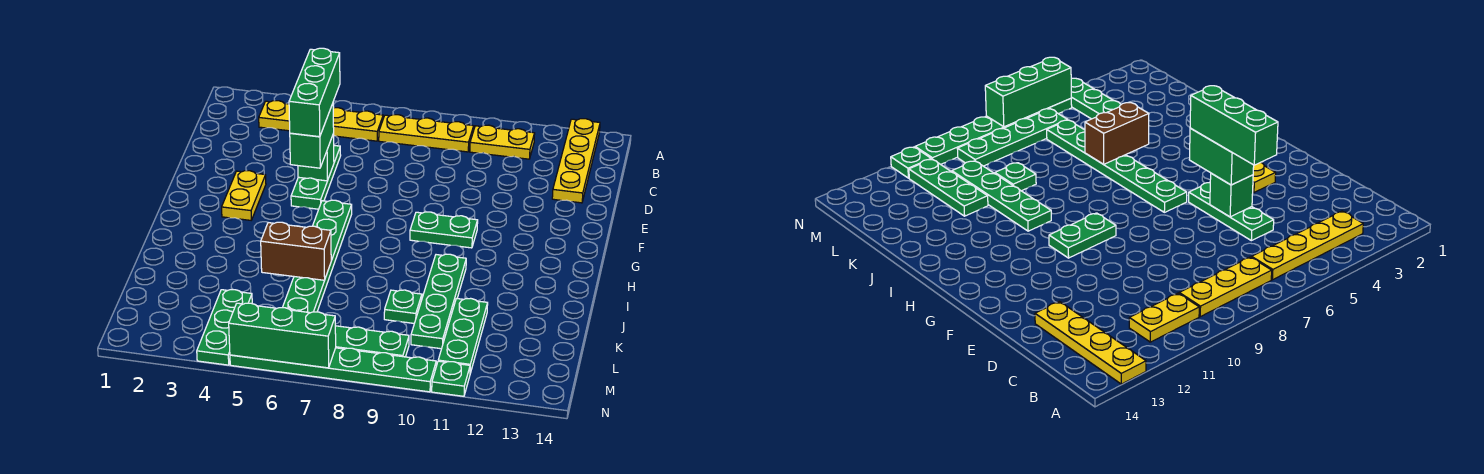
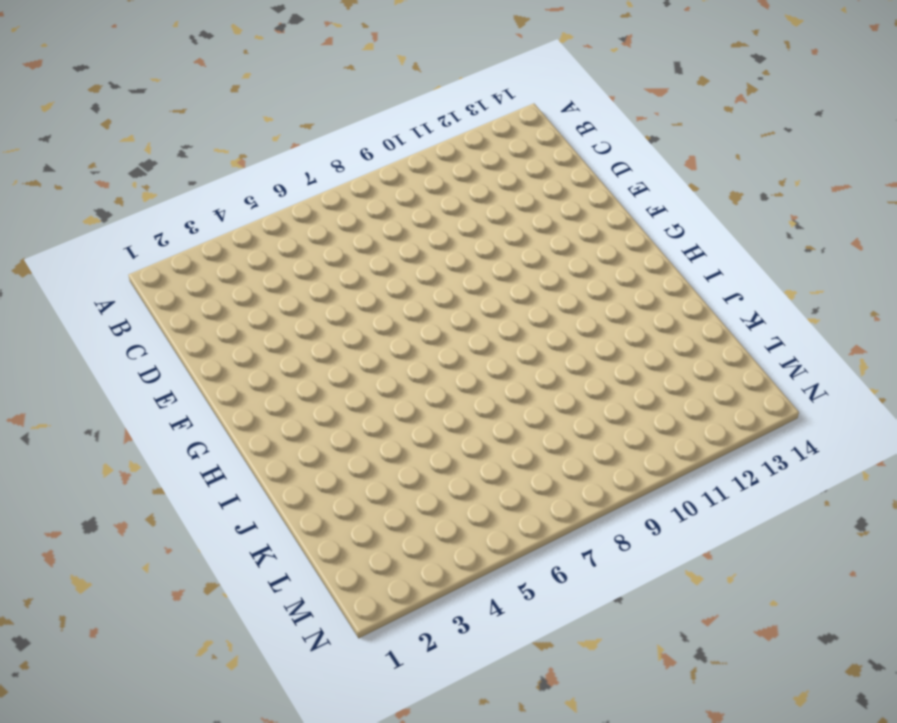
none -> yellow plate A13:D13 level 1
none -> yellow plate B3:B6 level 1
none -> yellow plate B7:B9 level 1

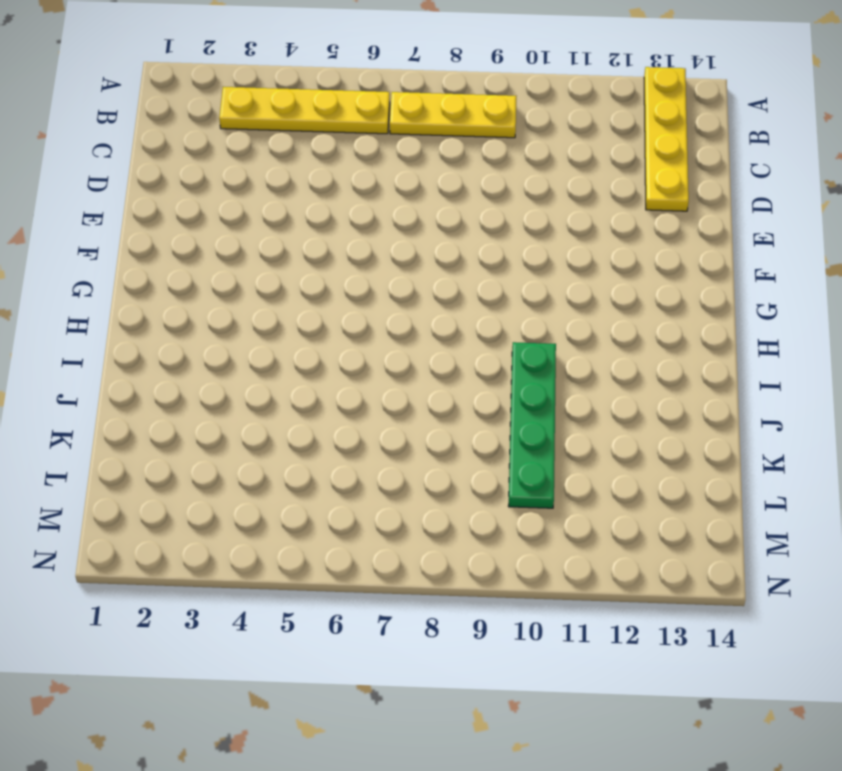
none -> yellow plate B10:B11 level 1
none -> green plate D5:F5 level 1
none -> yellow plate F3:G3 level 1

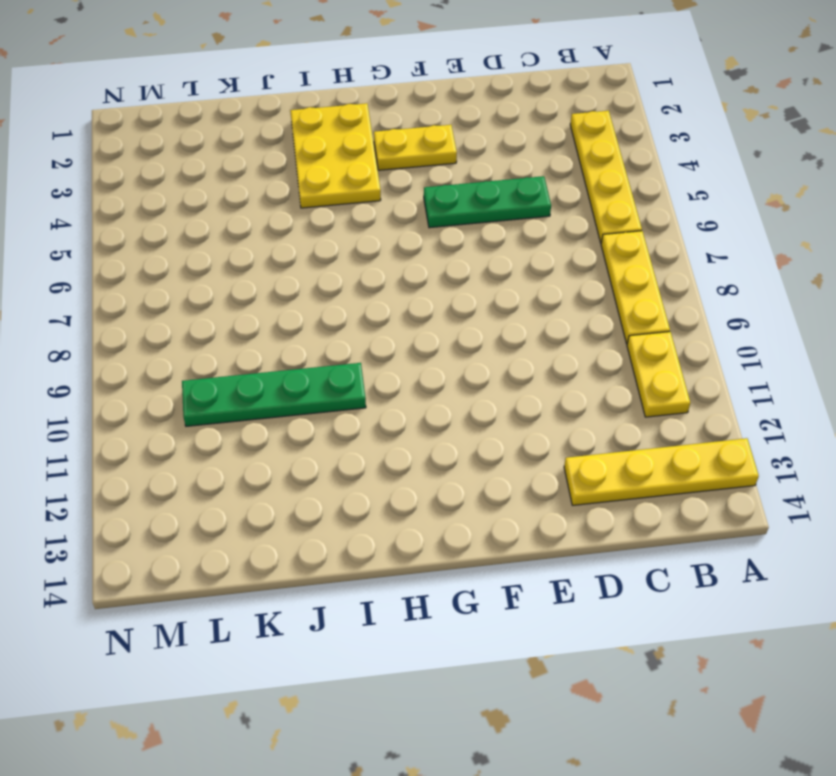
yellow plate H2:I4 level 1 -> none
none -> green plate G6:L6 level 1
none -> green plate G9:G10 level 1
none -> green plate K9 level 1

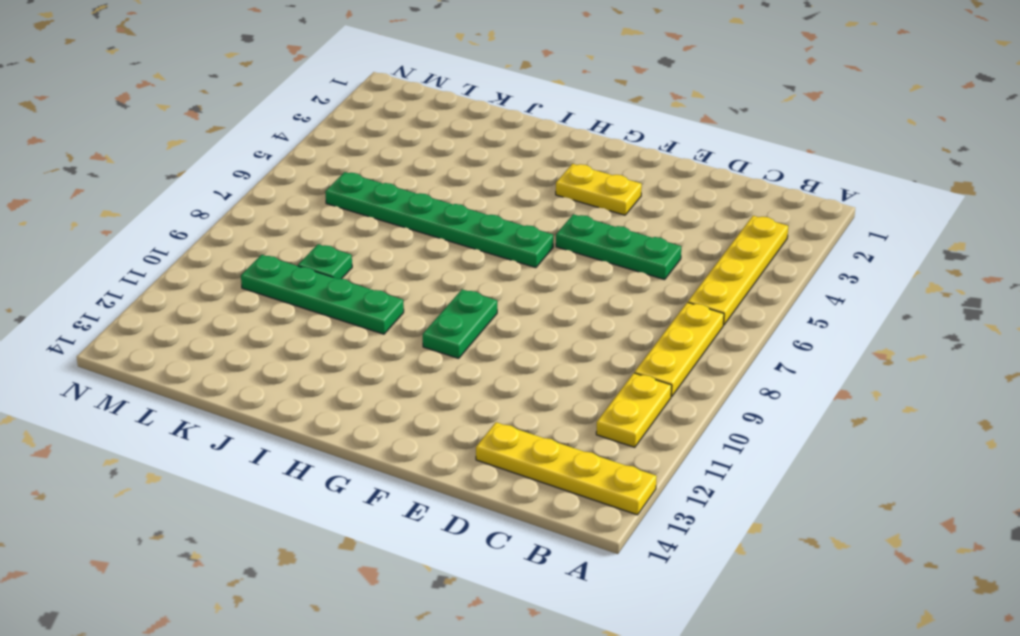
none -> green plate K11:M11 level 1
none -> green plate L4:N4 level 1
none -> green plate M6:M9 level 1

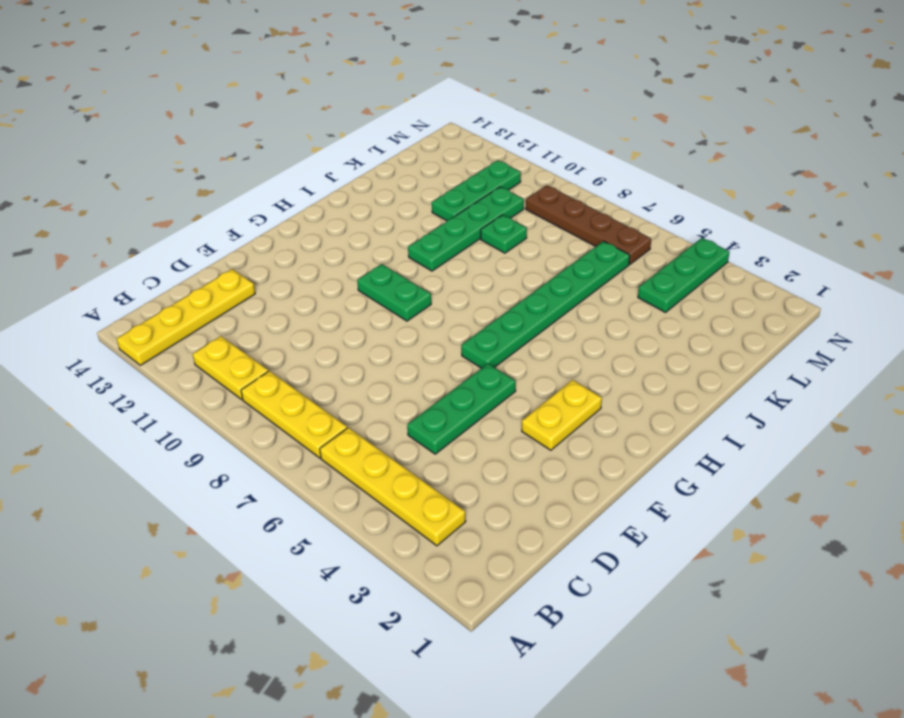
brown plate M6:M9 level 1 -> green plate M6:M9 level 1
none -> green plate N5:N10 level 1
none -> green plate N11 level 1
none -> green brick E5 level 2

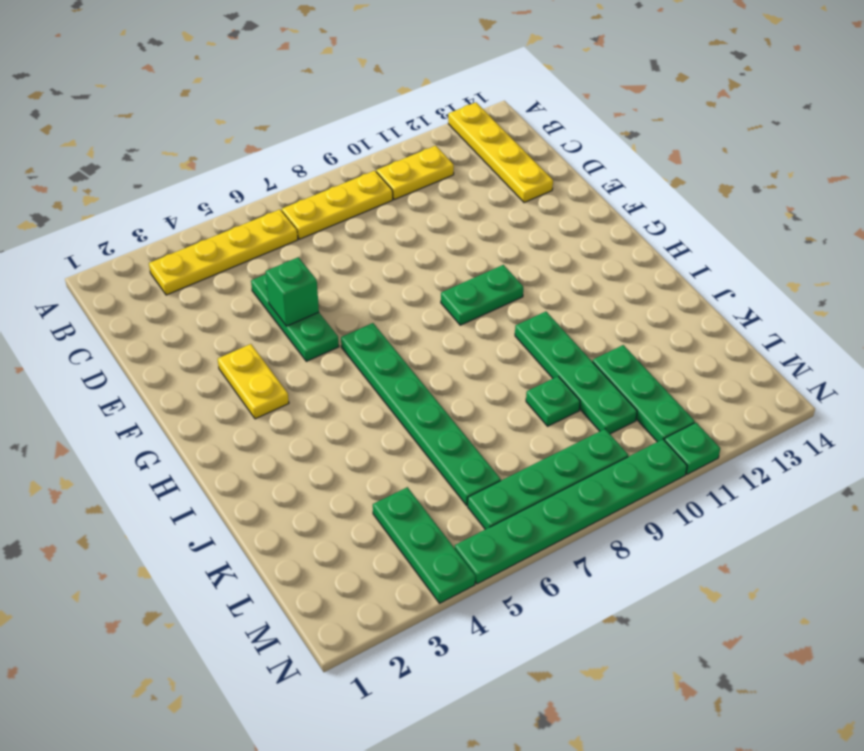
none -> brown brick J5:J6 level 2
none -> green brick N5:N7 level 2
none -> green brick E5:F5 level 3

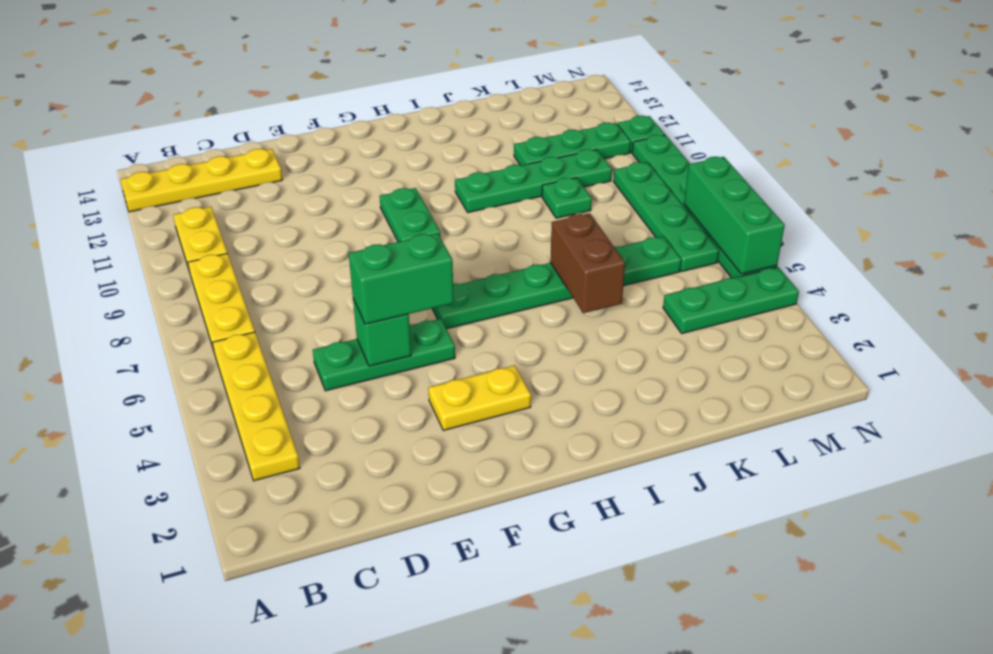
none -> green brick D5:F5 level 4

